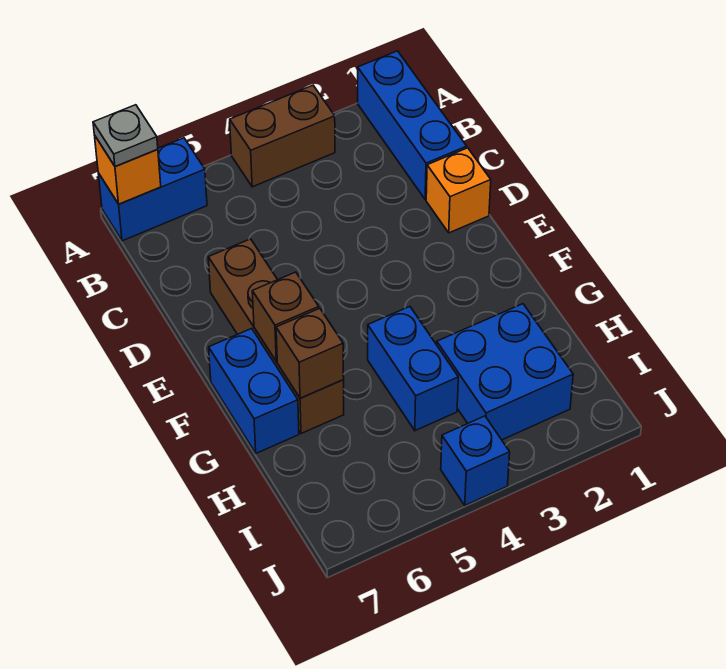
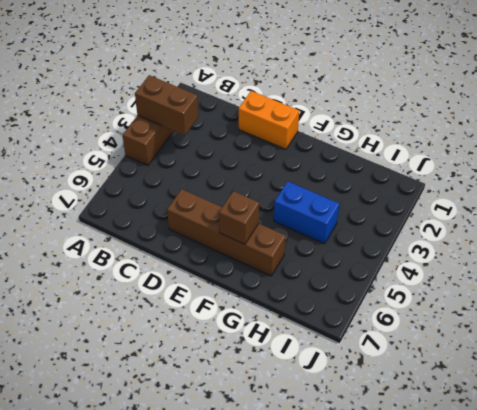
brown brick A3:B3 level 2 -> none
orange brick D1:E1 level 1 -> orange brick D1 level 1
none -> blue brick A1:C1 level 1
none -> blue brick A6:A7 level 1
none -> blue brick F7:G7 level 1

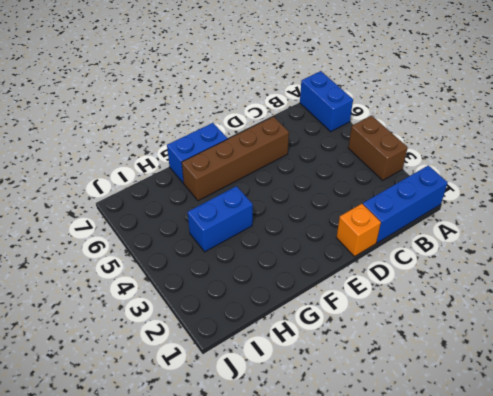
none -> blue brick H2:I3 level 1
none -> blue brick J4 level 1
none -> orange brick A7 level 2

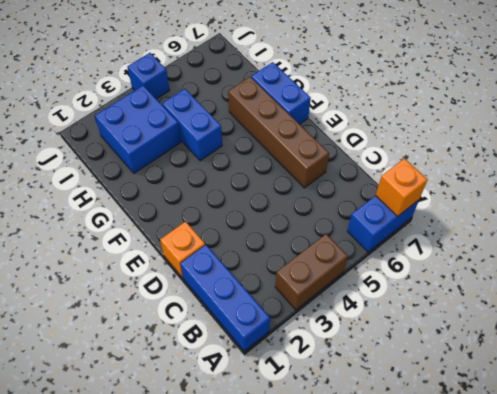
none -> brown brick F6 level 2
none -> brown brick G6 level 2
none -> grey plate A7 level 3

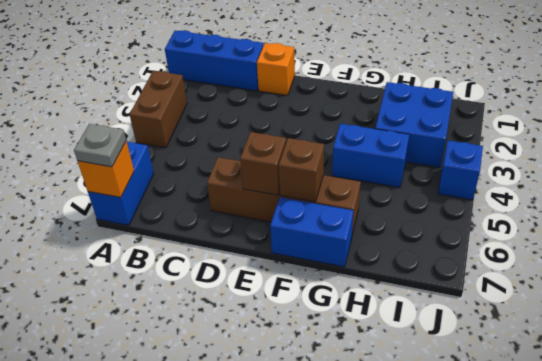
brown brick E6 level 2 -> brown brick G6 level 2

